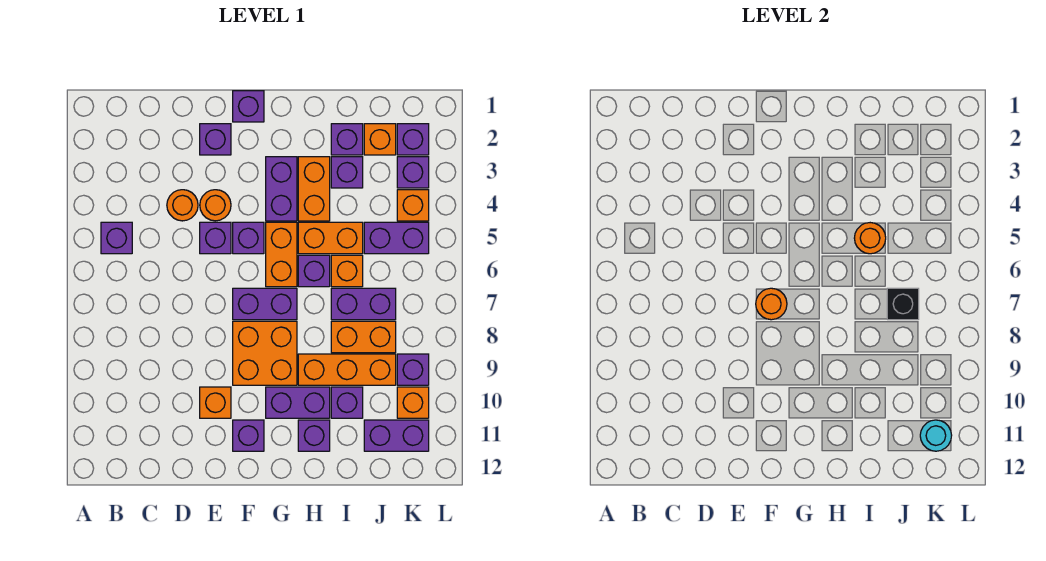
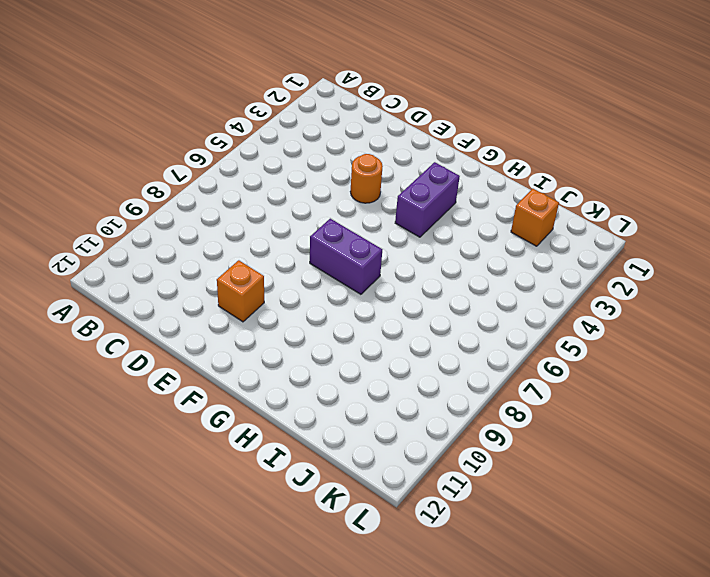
none -> purple brick B5 level 1
none -> orange round brick D4 level 1
none -> purple brick E2 level 1
none -> purple brick E5 level 1

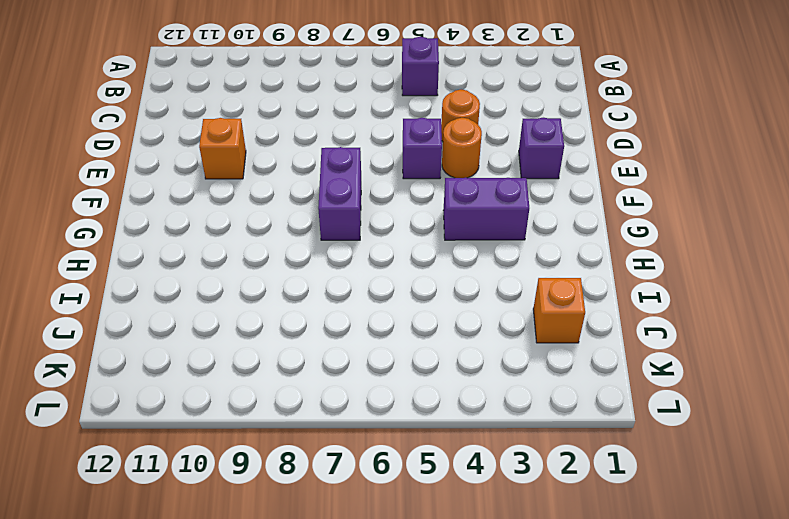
none -> purple brick F1 level 1
none -> purple brick F5 level 1
none -> orange brick F8:G9 level 1
none -> purple brick F11 level 1

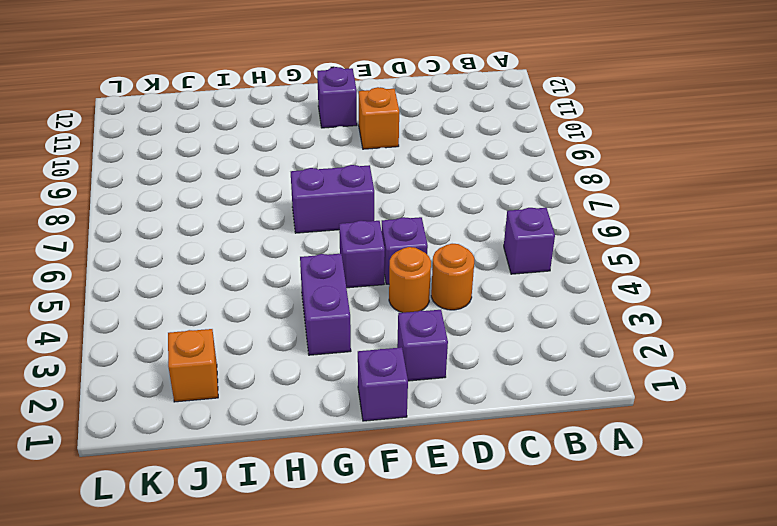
none -> orange brick F8:G9 level 1
none -> orange brick G5:G6 level 1
none -> purple brick G10:H10 level 1
none -> orange brick H3:H4 level 1

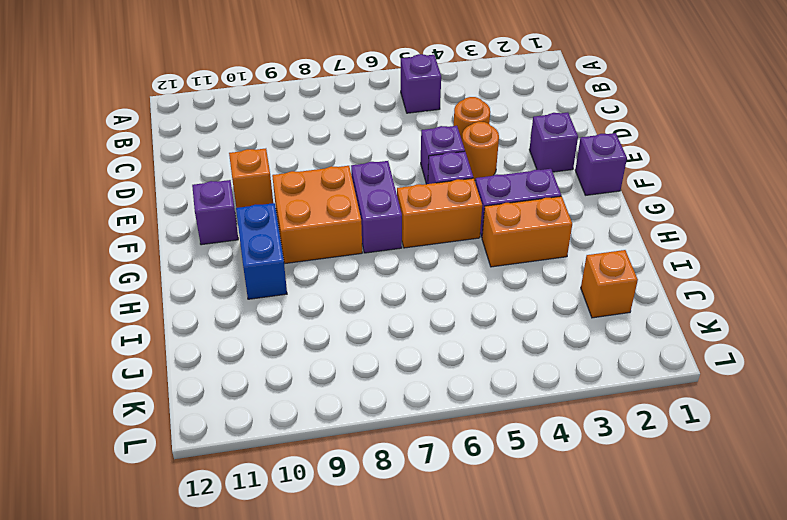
blue brick G10:H10 level 1 -> purple brick G10:H10 level 1
none -> orange brick H5:I5 level 1
none -> purple brick H6 level 1
none -> orange brick H9:J9 level 1
none -> purple brick H11 level 1

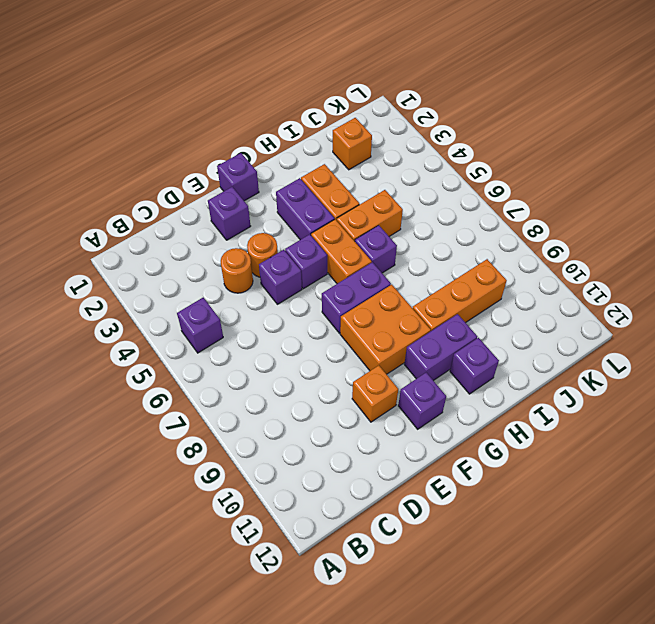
none -> purple brick I2 level 1
none -> purple brick I3 level 1
none -> orange brick I6 level 1
none -> purple brick I7:J7 level 1

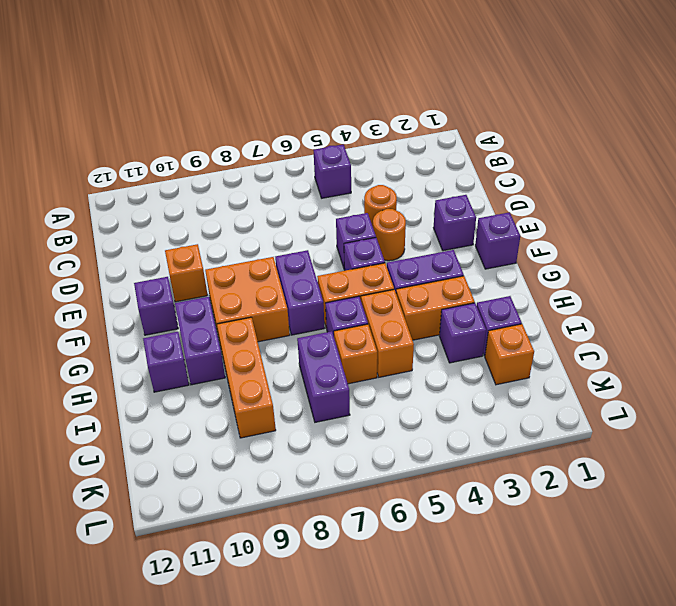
none -> orange brick I8:J8 level 1
none -> purple brick I10 level 1
none -> purple brick J5:K5 level 1
none -> purple brick J11:K11 level 1

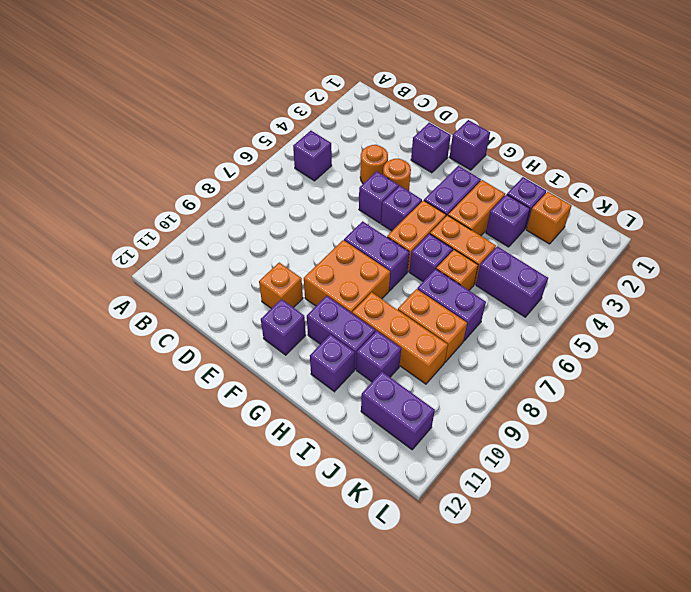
none -> purple brick K2 level 1
none -> purple brick K3 level 1
none -> orange brick K4 level 1
none -> purple brick K9 level 1

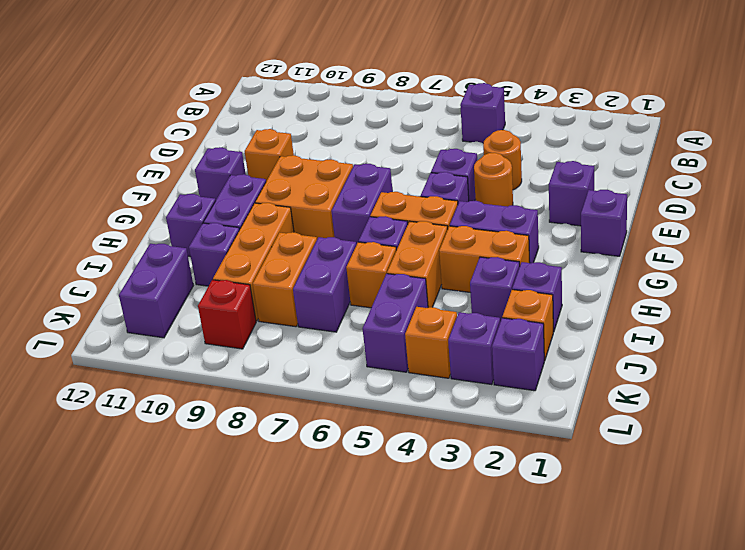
red brick K9 level 1 -> purple brick K9 level 1
none -> orange brick K10 level 1
none -> orange round brick F7 level 2
none -> orange round brick I5 level 2
none -> black brick J7 level 2

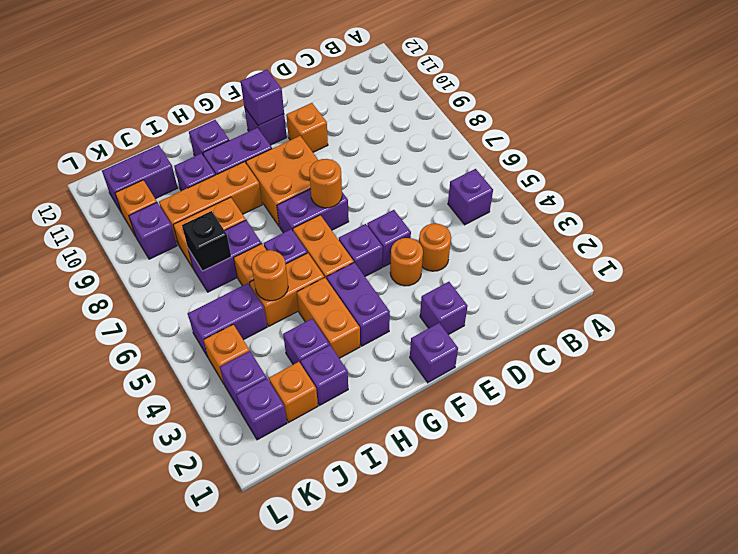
purple brick F11 level 2 -> none
none -> cyan round brick K11 level 2

